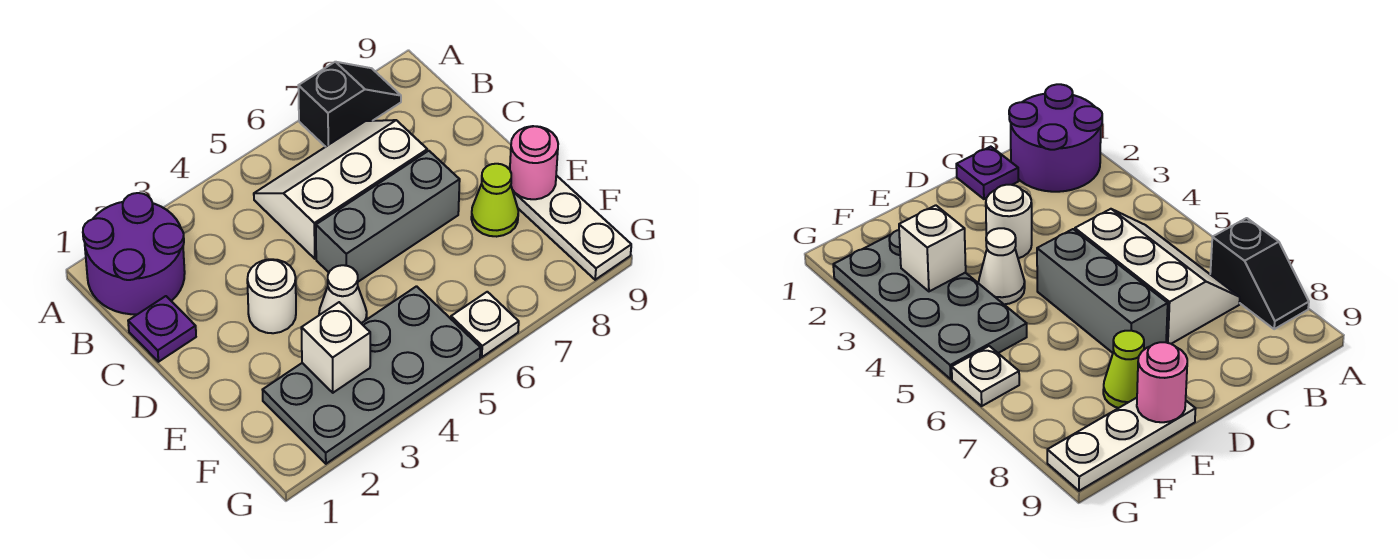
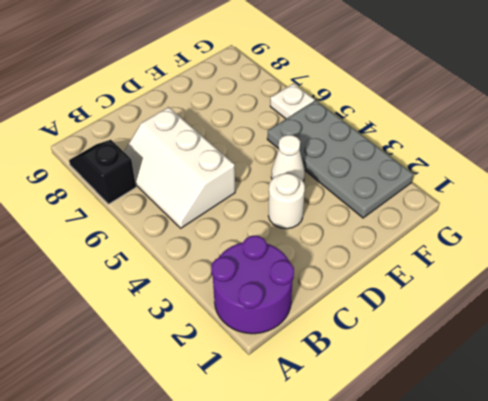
none -> purple plate C1 level 1
none -> grey brick D5:D7 level 1
none -> lime cone E8 level 1

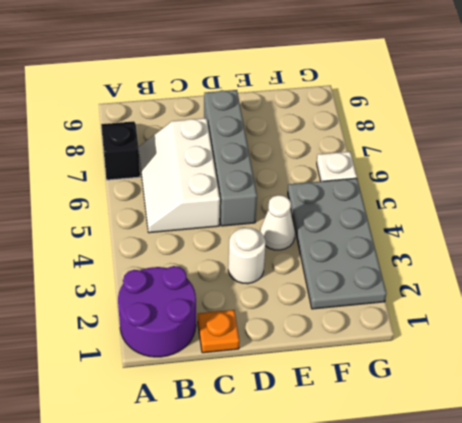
orange plate C1 level 1 -> purple plate C1 level 1
grey brick D5:D8 level 1 -> grey brick D5:D7 level 1
none -> lime cone E8 level 1
none -> white plate E9:G9 level 1
none -> pink round brick E9 level 2

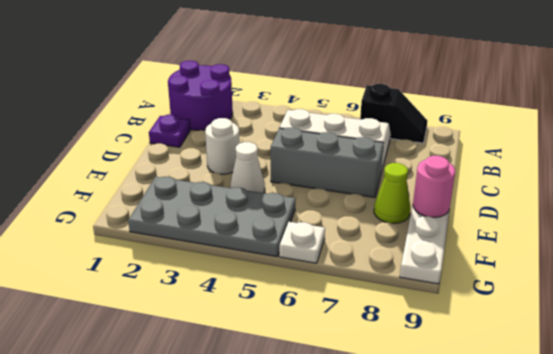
none -> white brick F3 level 2

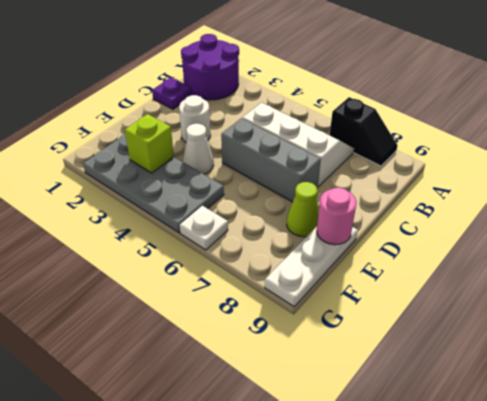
lime brick F3 level 2 -> white brick F3 level 2

